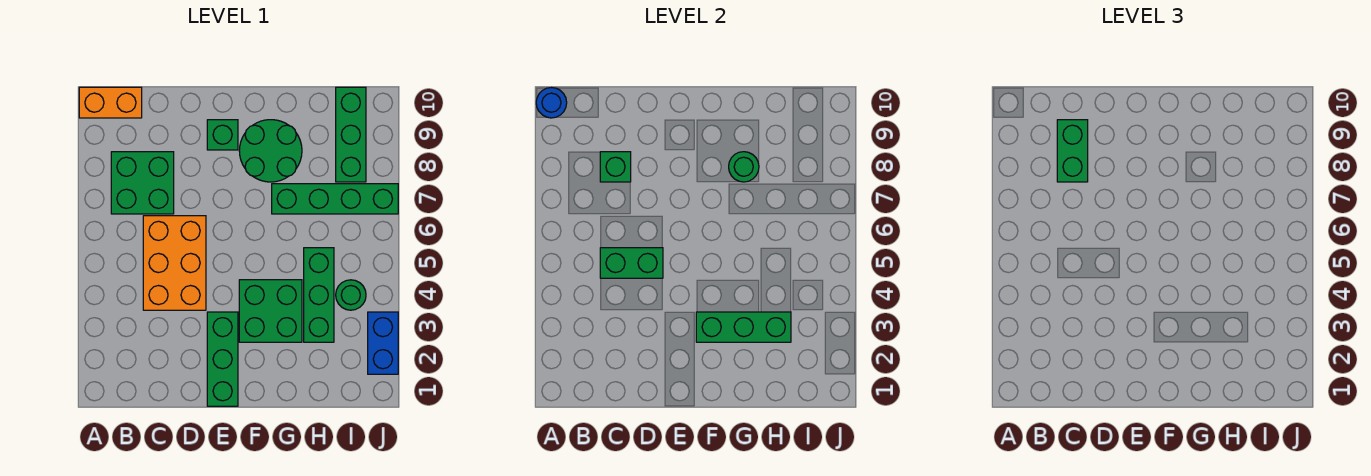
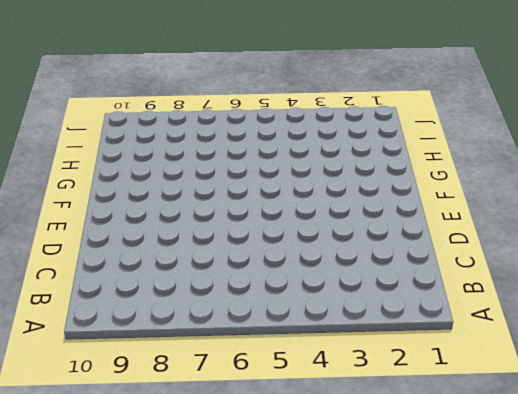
none -> orange brick A10:B10 level 1
none -> green brick B7:C8 level 1
none -> orange brick C4:D6 level 1

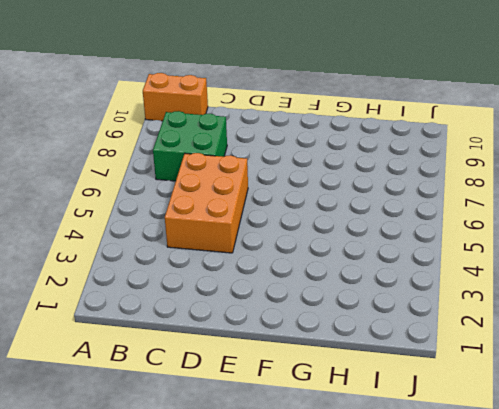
none -> green brick E1:E3 level 1
none -> green brick E9 level 1
none -> green brick F3:G4 level 1

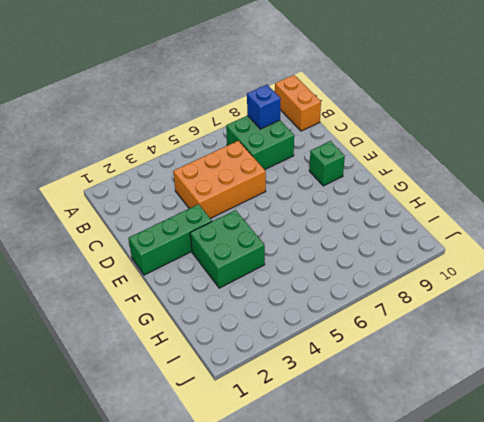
blue brick B8 level 2 -> none
none -> green round brick F8:G9 level 1
none -> green brick G7:J7 level 1
none -> green brick H3:H5 level 1

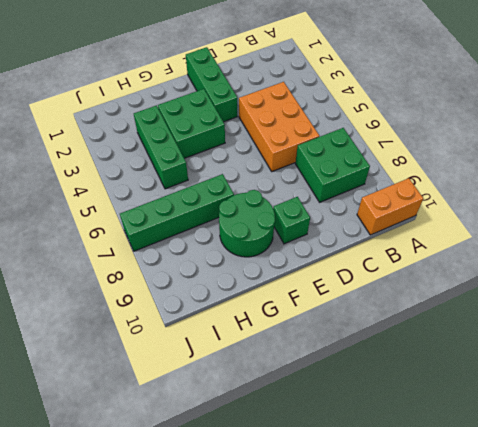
none -> green round brick I4 level 1
none -> green brick I8:I10 level 1
none -> blue brick J2:J3 level 1

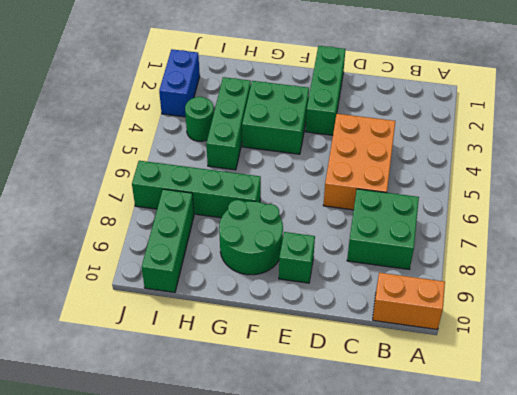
none -> blue round brick A10 level 2
none -> green brick C5:D5 level 2
none -> green brick C8 level 2

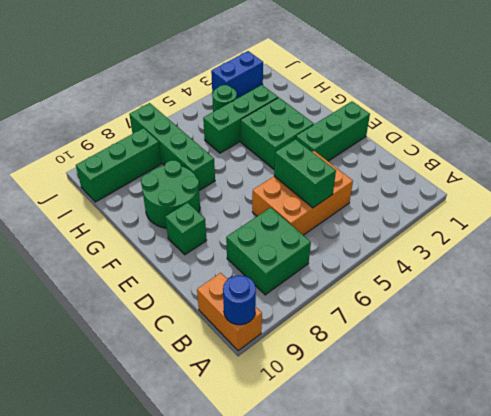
none -> green brick C8 level 2
none -> green brick F3:H3 level 2
none -> green round brick G8 level 2

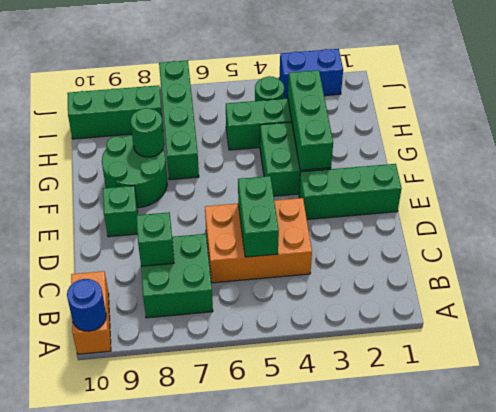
none -> green brick C8:C9 level 3

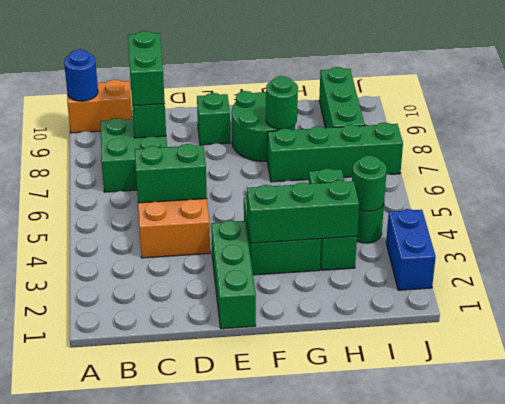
green round brick I4 level 2 -> none

